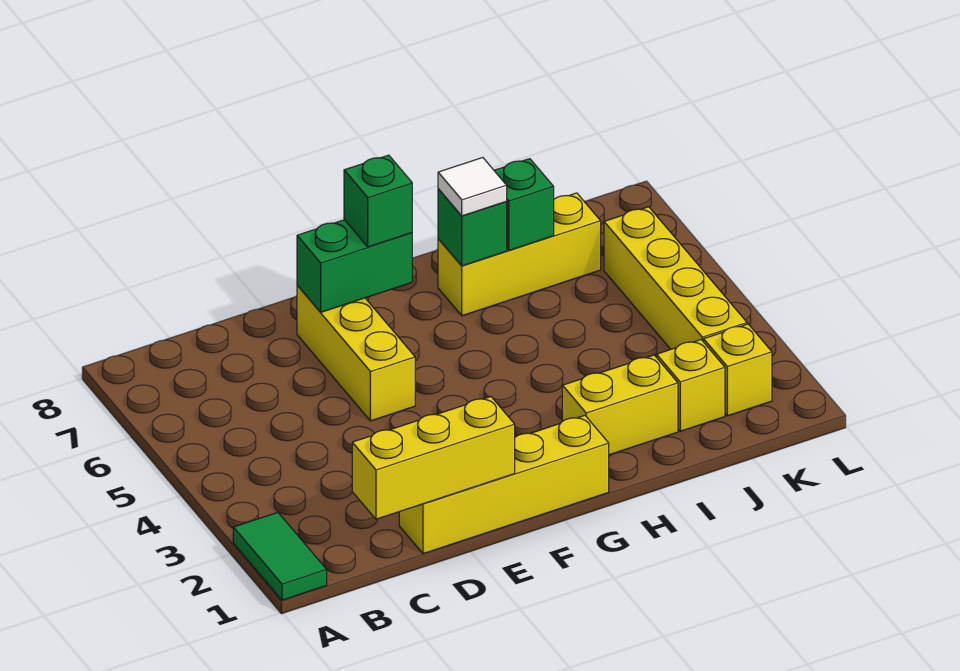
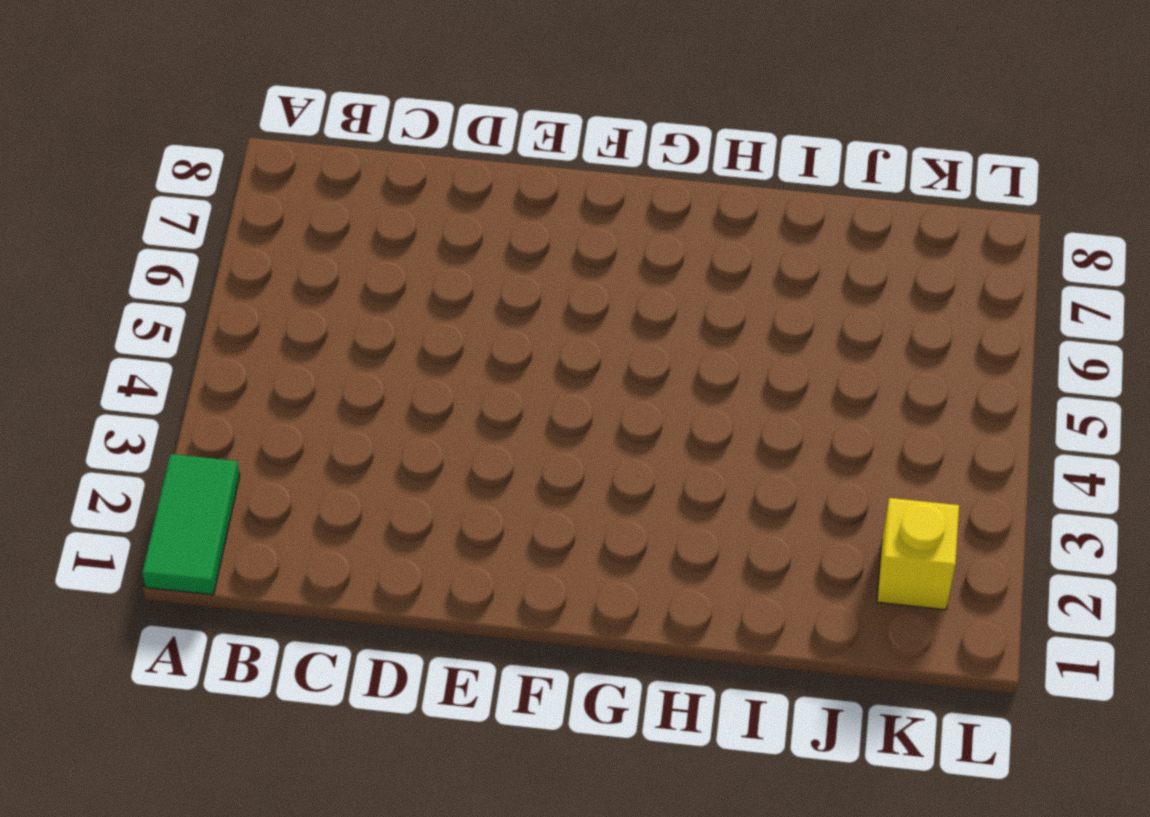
none -> yellow brick D1:G1 level 1
none -> yellow brick E5:E7 level 1
none -> yellow brick H2:I2 level 1

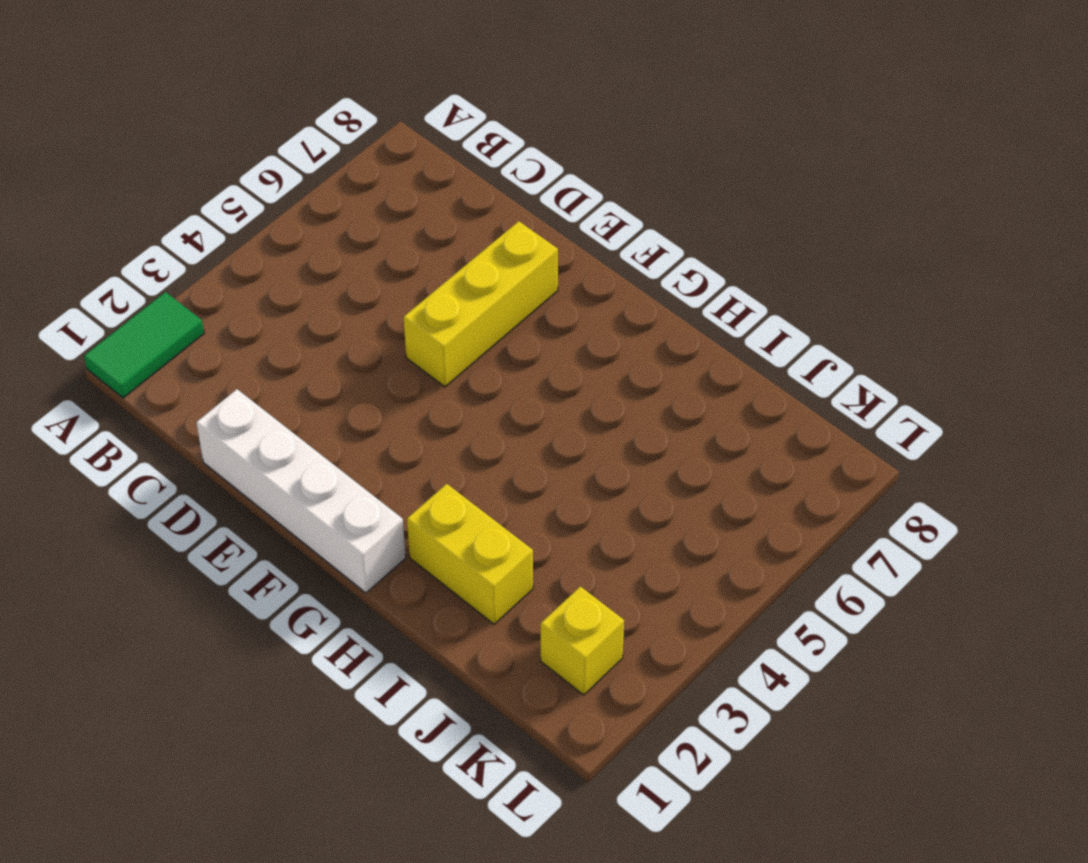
white brick D1:G1 level 1 -> yellow brick D1:G1 level 1
none -> yellow brick H7:J7 level 1
none -> yellow brick J2 level 1
none -> yellow brick K3:K6 level 1

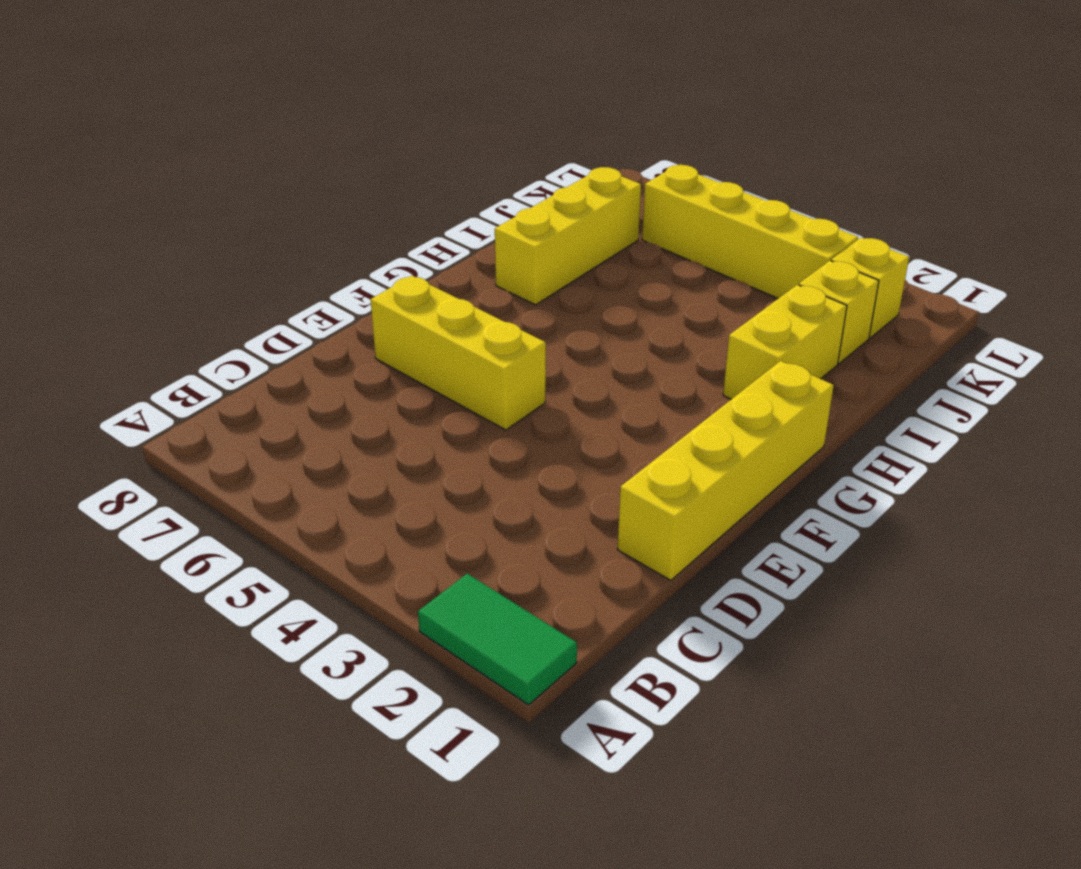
none -> yellow brick C1:E1 level 2
none -> green brick E7:F7 level 2
none -> green brick H7 level 2

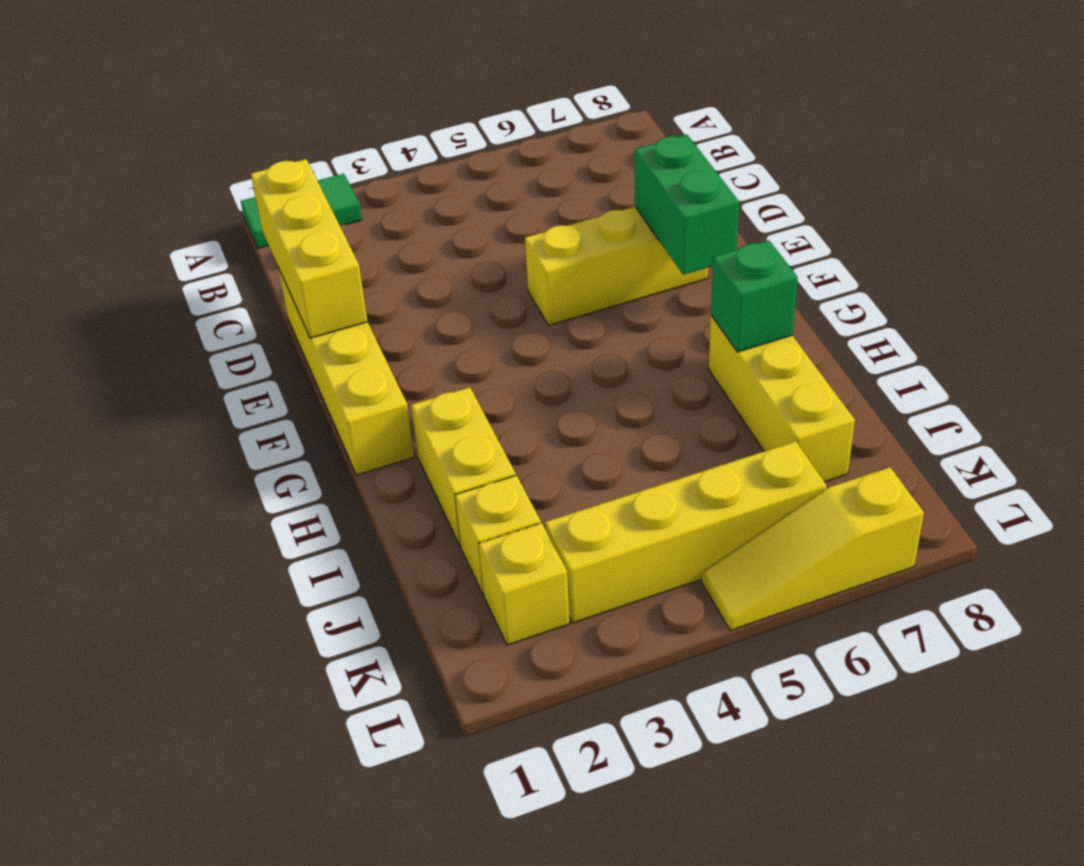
yellow slope L5:L7 level 1 top 7 -> none
none -> green brick I7 level 2
none -> green brick F7 level 3
none -> white tile H7 level 3

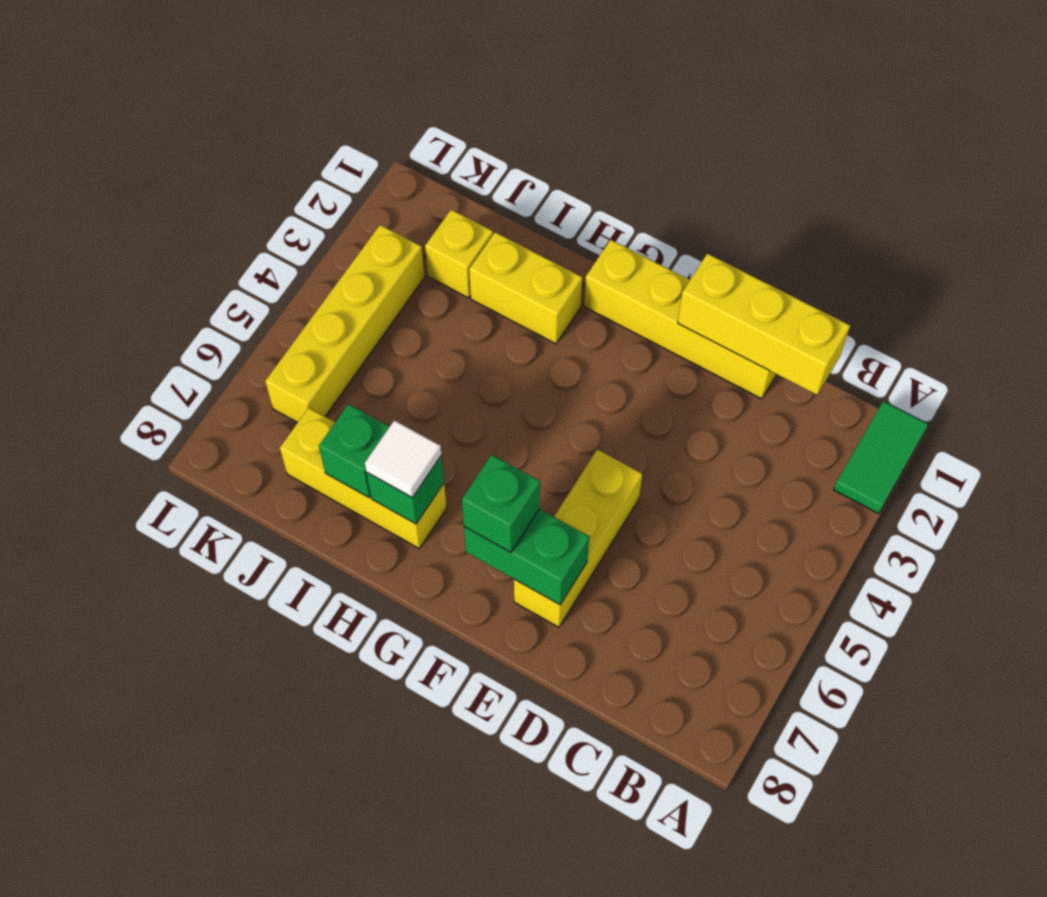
none -> yellow brick K2 level 1

